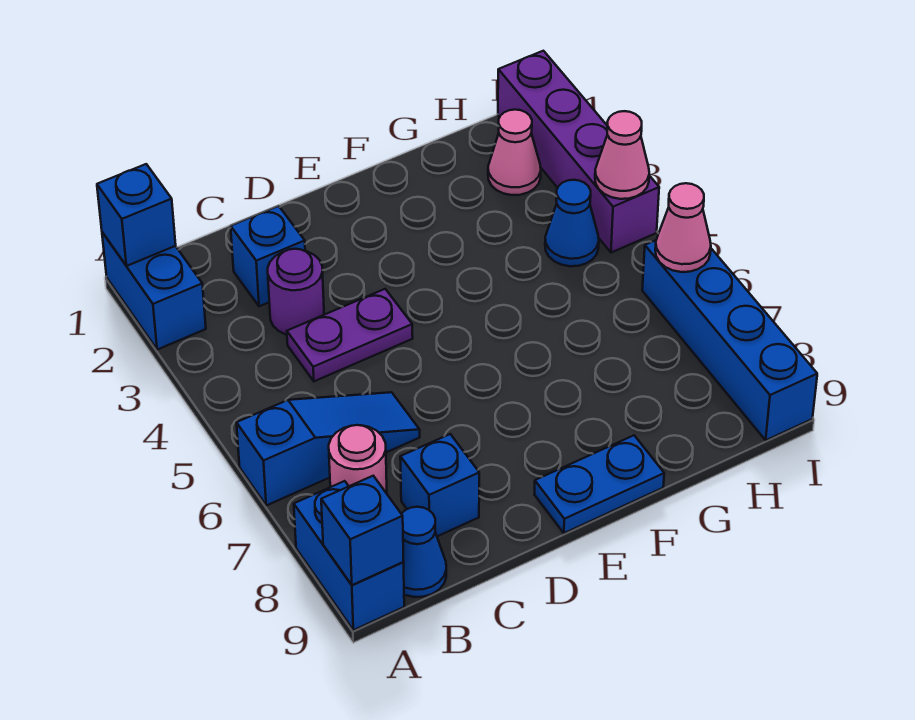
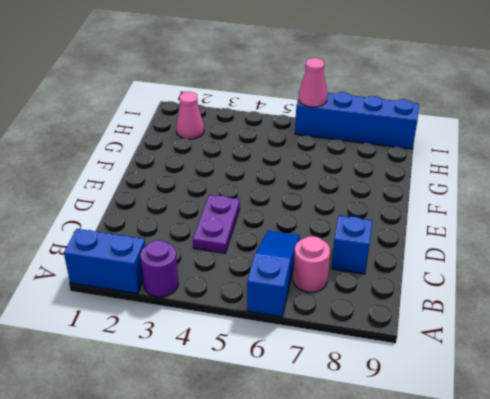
purple round brick A3 level 1 -> purple round brick C3 level 1
none -> blue brick A8:A9 level 1
none -> blue cone B9 level 1
none -> blue brick C2 level 1

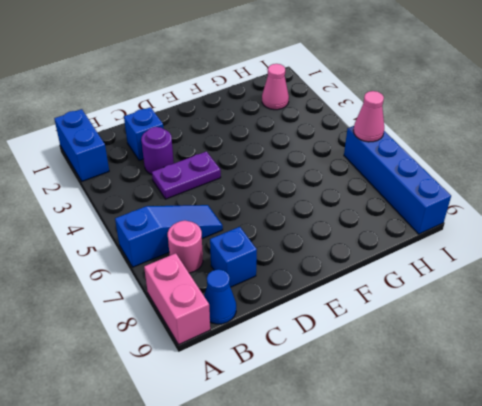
pink brick A8:A9 level 1 -> blue brick A8:A9 level 1
none -> blue plate E9:F9 level 1
none -> blue cone H4 level 1
none -> purple brick I1:I4 level 1

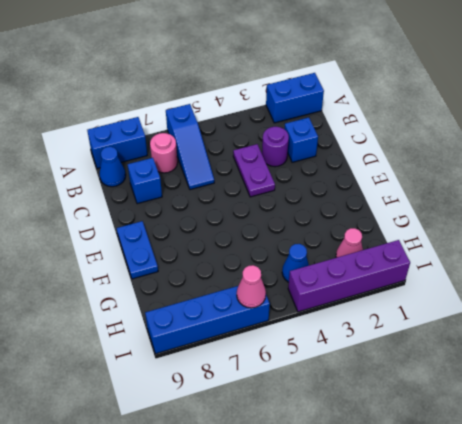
none -> blue brick A1 level 2
none -> blue brick A9 level 2
none -> pink cone I4 level 2

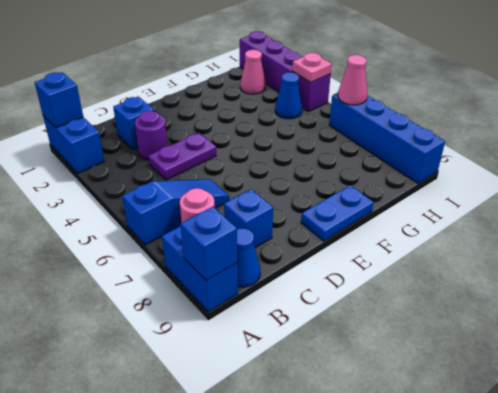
pink plate I4 level 2 -> pink cone I4 level 2

